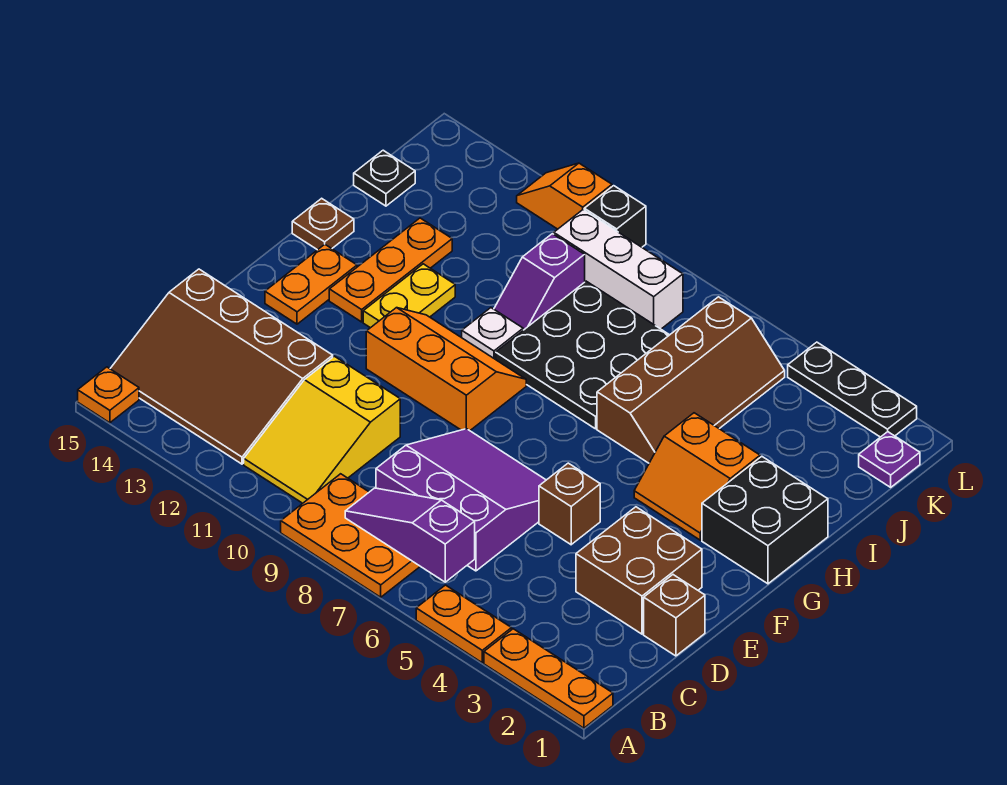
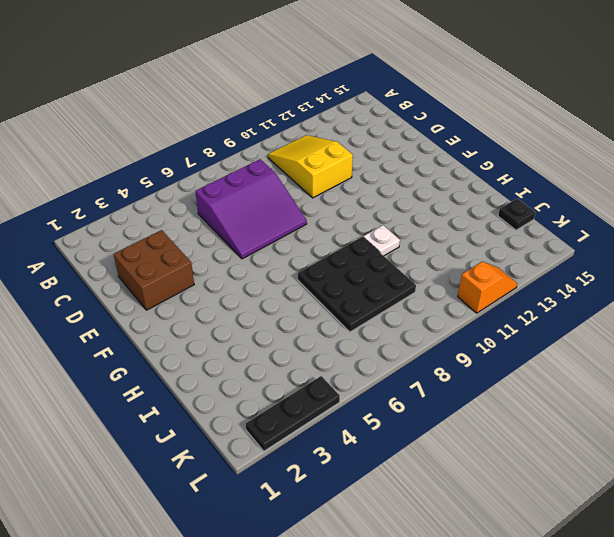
none -> orange plate A1:A3 level 1
none -> orange plate A4:A5 level 1
none -> orange plate A7:B9 level 1

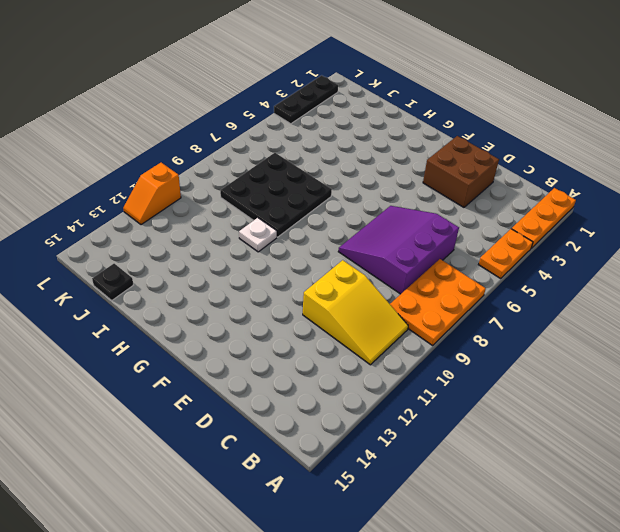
none -> orange plate A15 level 1
none -> brown slope B12:D15 level 1 top D
none -> brown brick D1 level 1

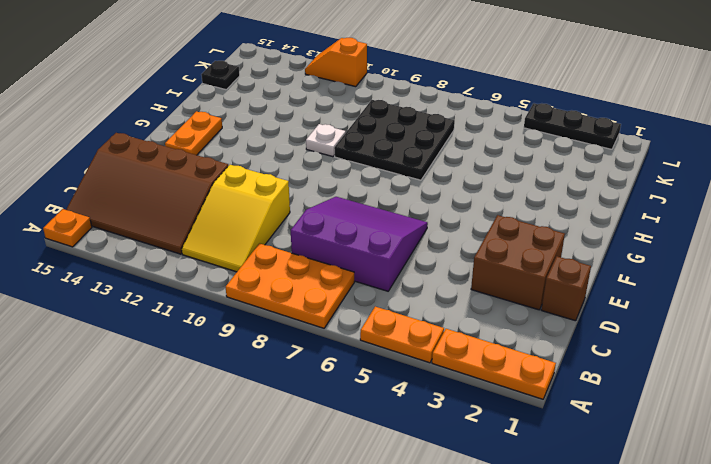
none -> brown brick E5 level 1
none -> orange slope F9:G11 level 1 top F
none -> black brick G1:H2 level 1

